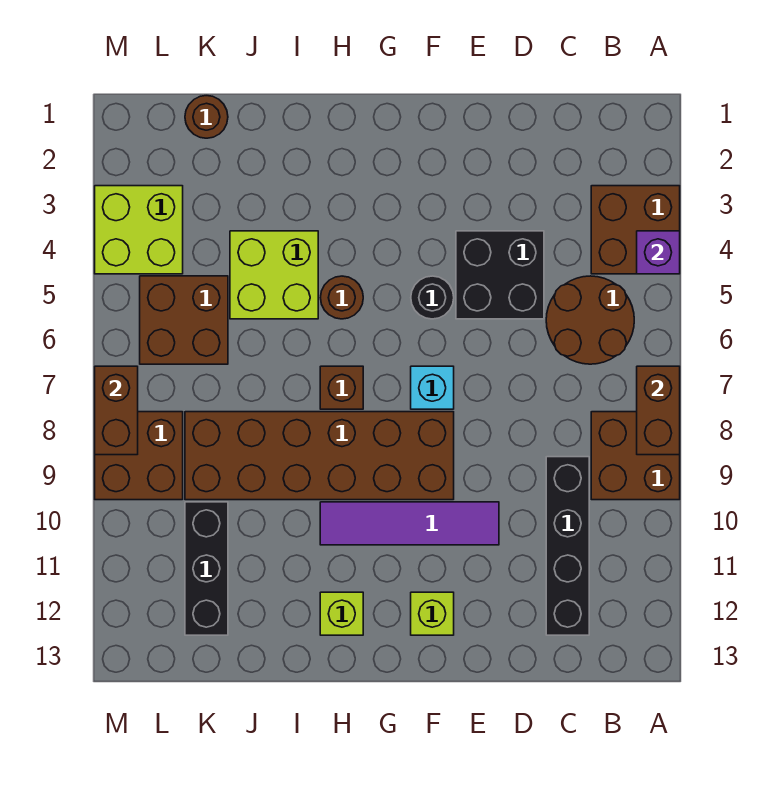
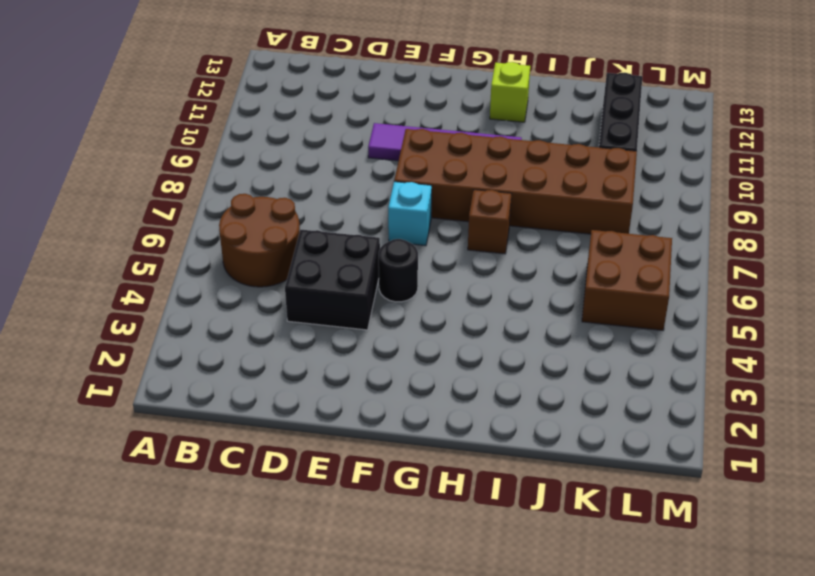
none -> brown brick A3:B4 level 1
none -> brown brick A8:B9 level 1
none -> black brick C9:C12 level 1

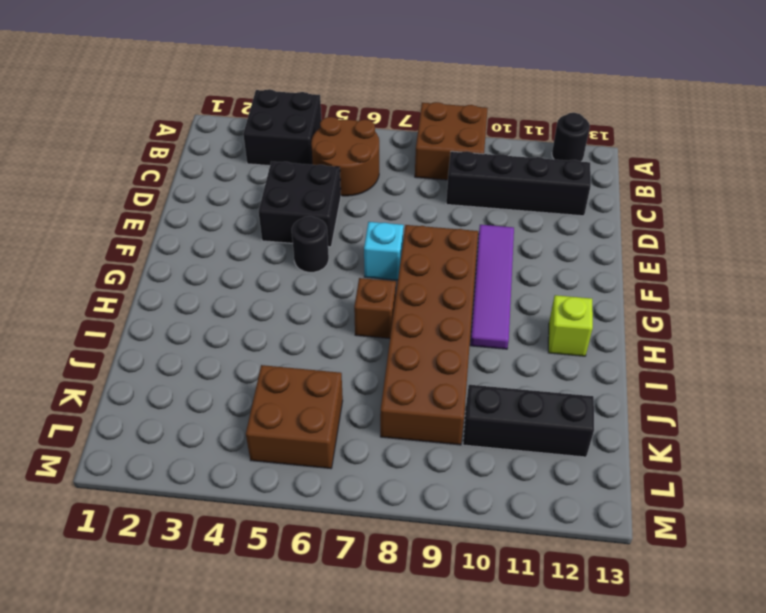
black brick A3:B4 level 1 -> brown brick A3:B4 level 1
black round brick A12 level 1 -> none
none -> lime brick F12 level 1
none -> brown round brick H5 level 1
none -> lime brick I4:J5 level 1

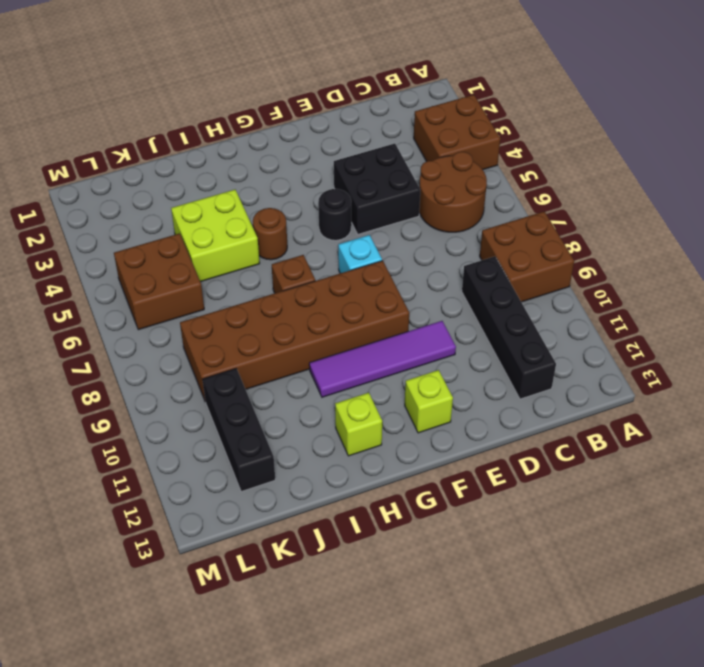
none -> brown round brick K1 level 1
none -> lime brick L3:M4 level 1
none -> brown brick L8:M9 level 1

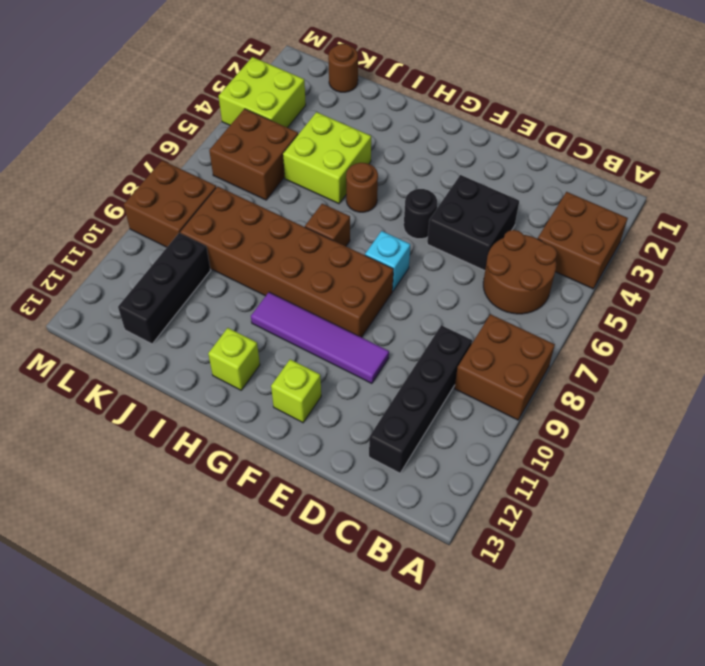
none -> purple brick A4 level 2
none -> brown brick A7:A8 level 2
none -> brown brick M7:M8 level 2

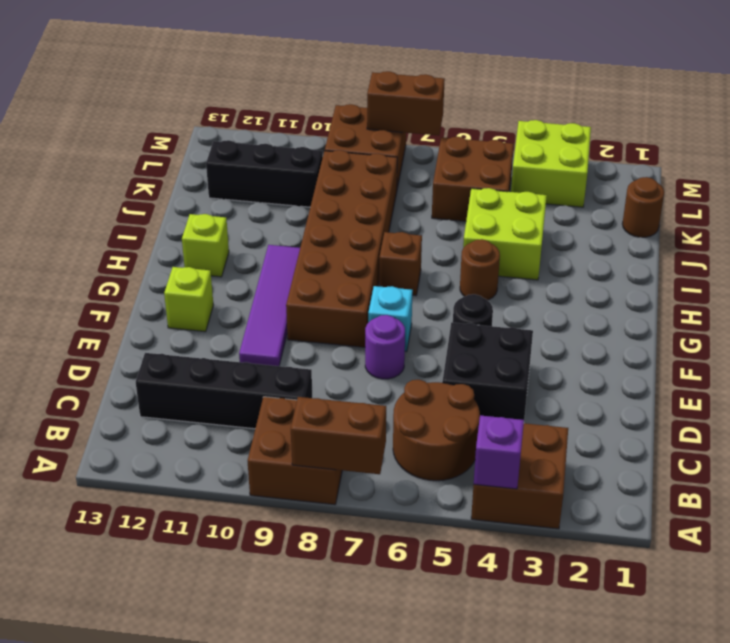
purple round brick E7 level 1 -> none

